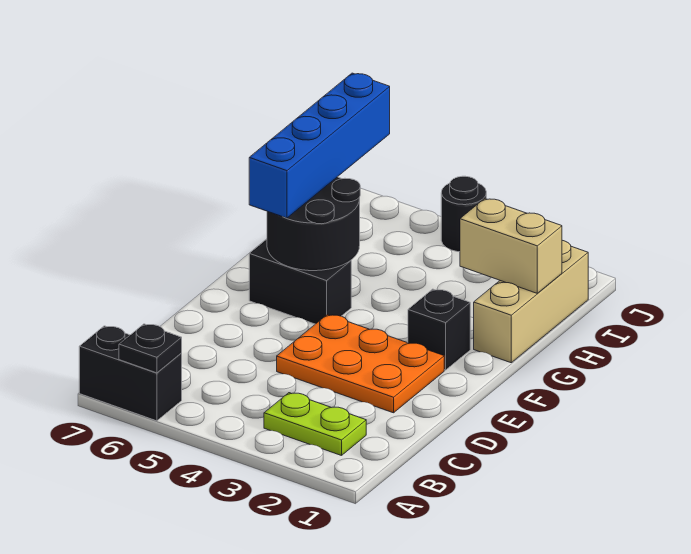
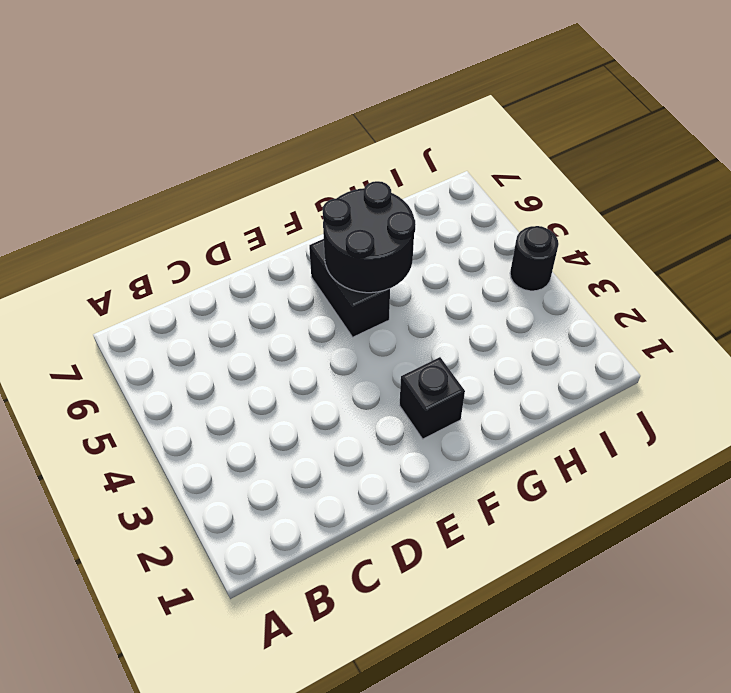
none -> black brick A6:A7 level 1
none -> lime plate B2:B3 level 1

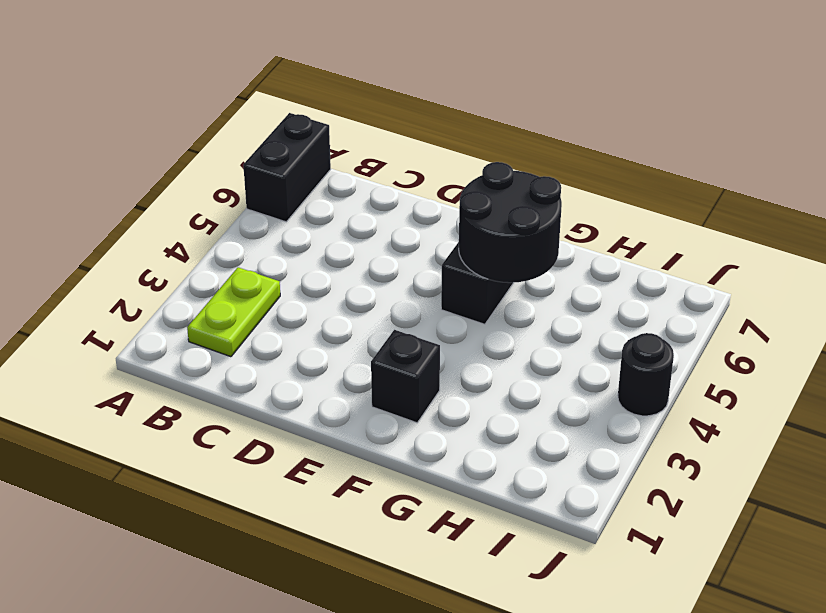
none -> orange plate D2:E4 level 1
none -> tan brick G1:I1 level 1

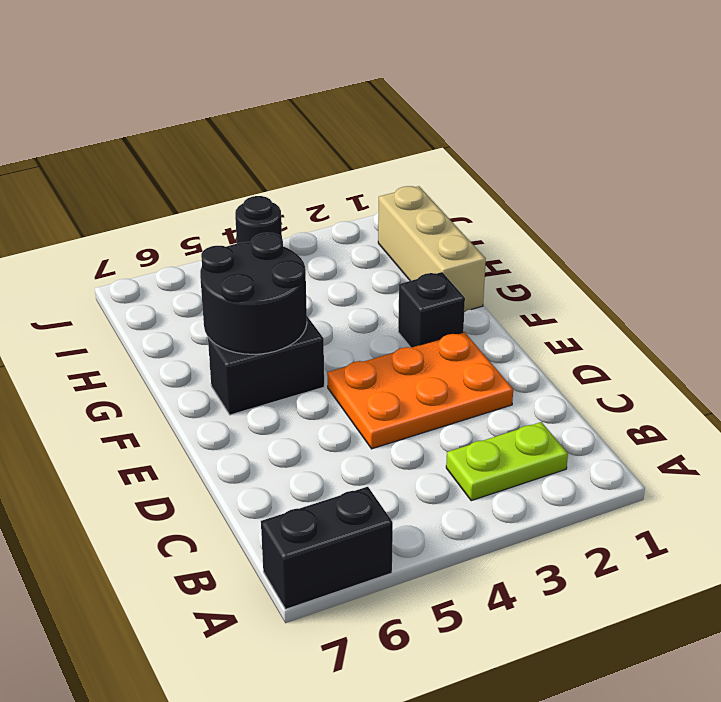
none -> black plate A6 level 2
none -> tan brick H1:H2 level 2

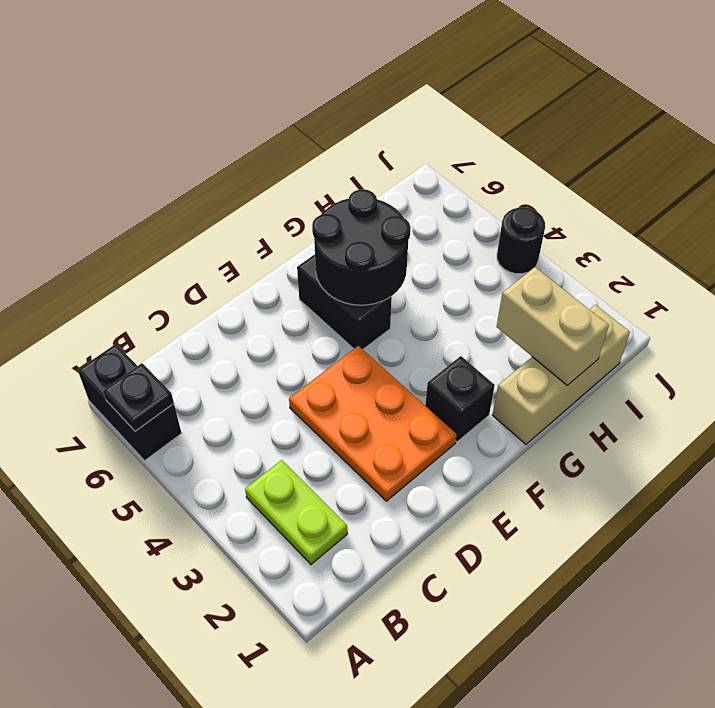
none -> blue brick F6:I6 level 3

